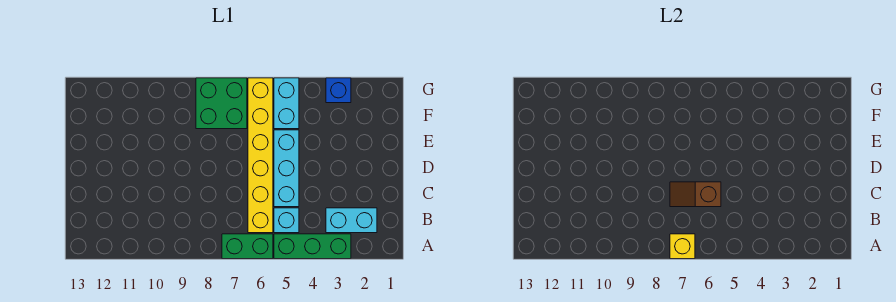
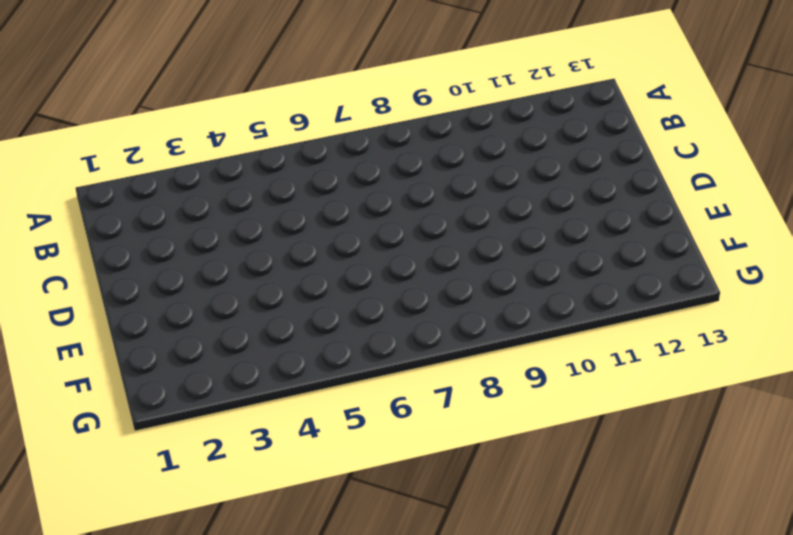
none -> green brick A3:A5 level 1
none -> green brick A6:A7 level 1

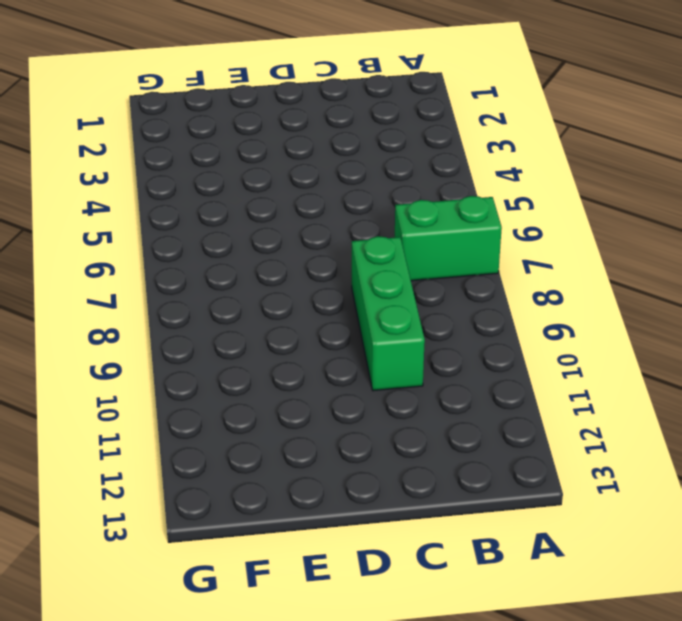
green brick A7:B7 level 1 -> green brick A6:A7 level 1
green brick C8:C10 level 1 -> green brick A3:A5 level 1
none -> cyan brick B2:B3 level 1
none -> cyan brick B5 level 1

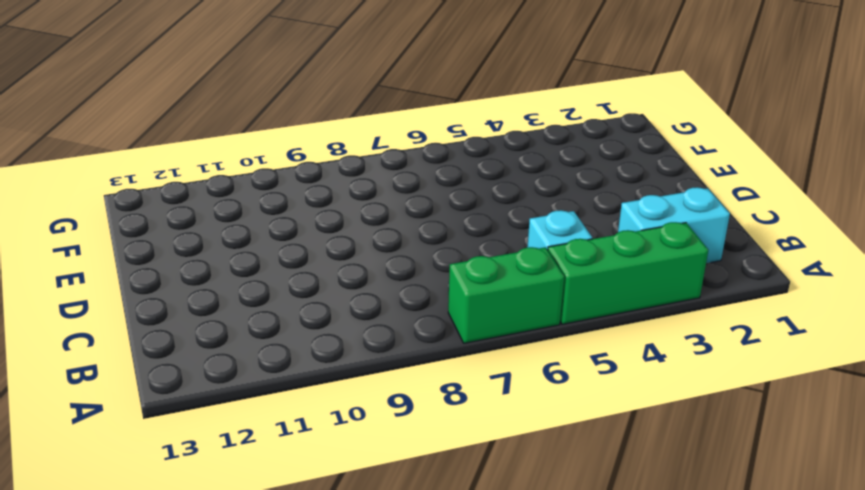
none -> yellow brick B6:G6 level 1
none -> cyan brick C5:E5 level 1

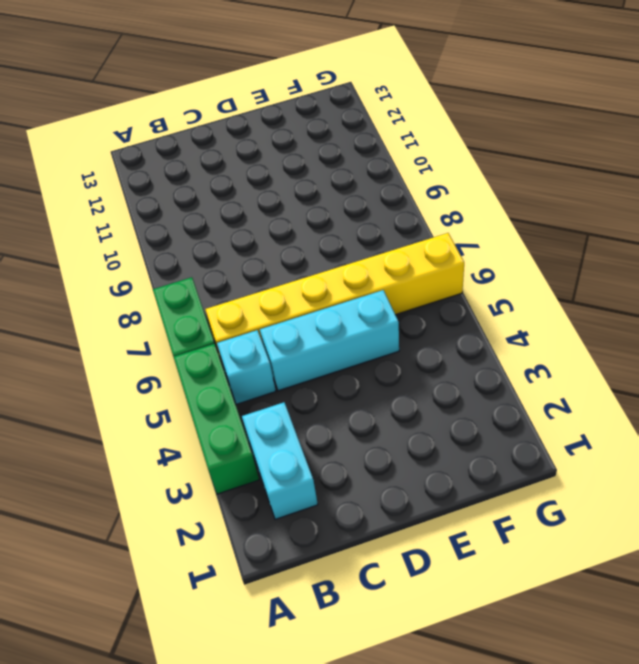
none -> cyan brick F5:G5 level 1
none -> green brick F7:G8 level 1

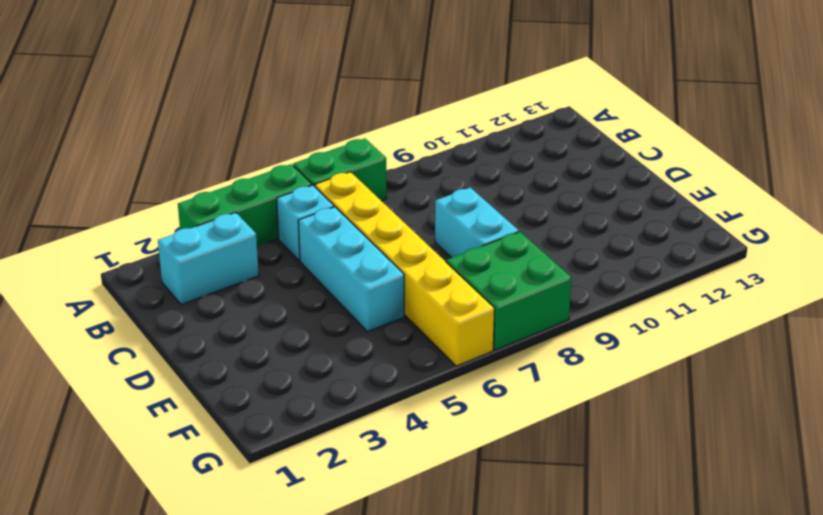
cyan brick D8:E8 level 1 -> cyan brick F5:G5 level 1
none -> blue brick G3 level 1
none -> yellow brick A7 level 2

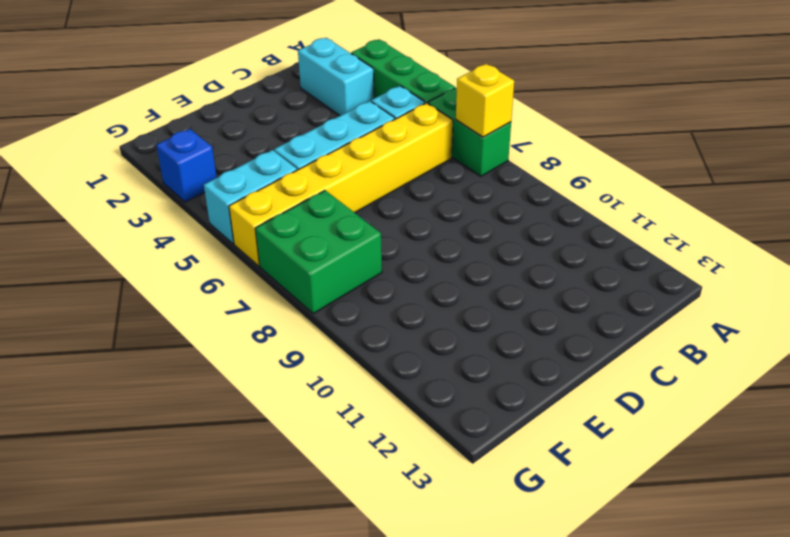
none -> brown slope C6:C7 level 2 top 6

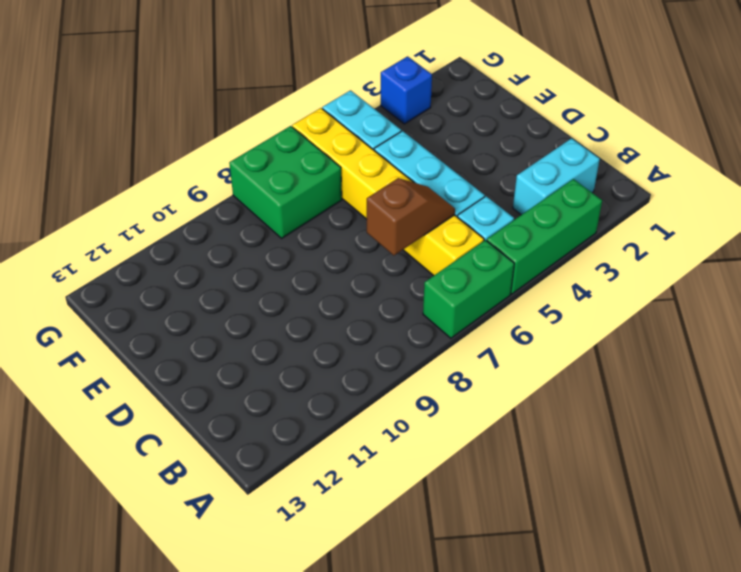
brown slope C6:C7 level 2 top 7 -> brown slope C6:C7 level 2 top 6
none -> yellow brick A7 level 2

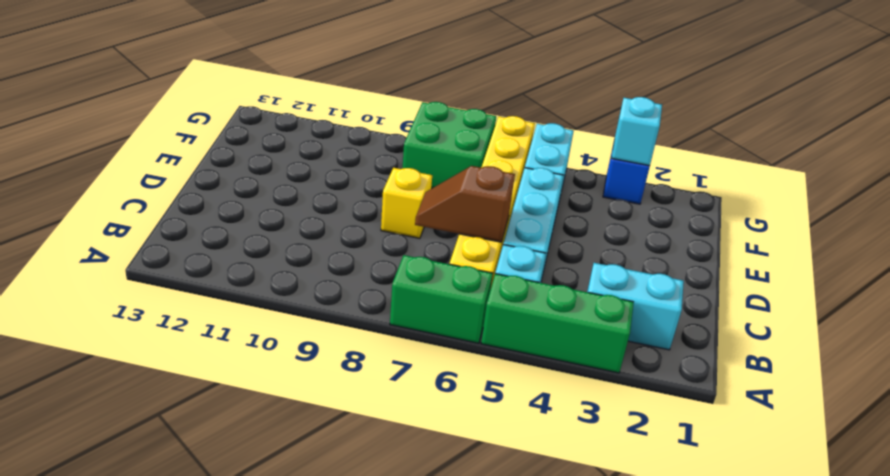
yellow brick D8 level 1 -> yellow brick A7 level 2
cyan brick G3 level 2 -> none

